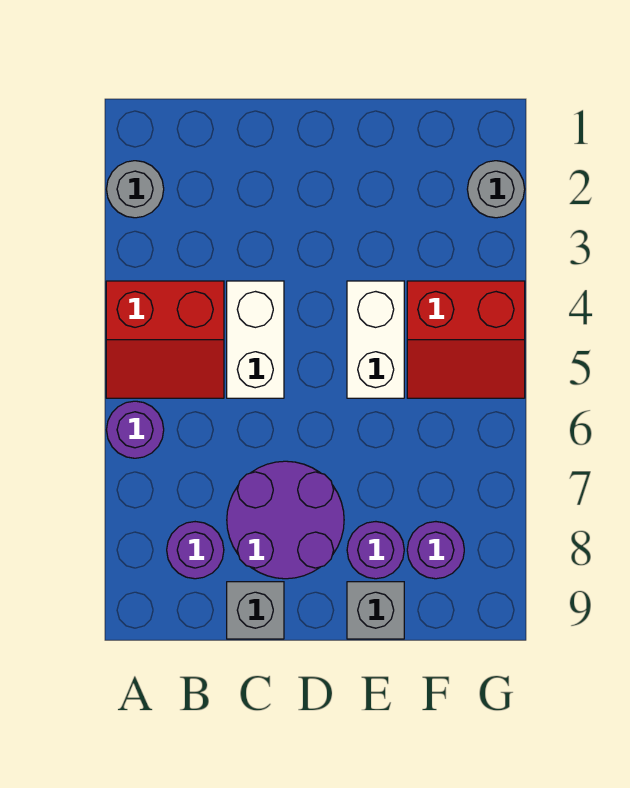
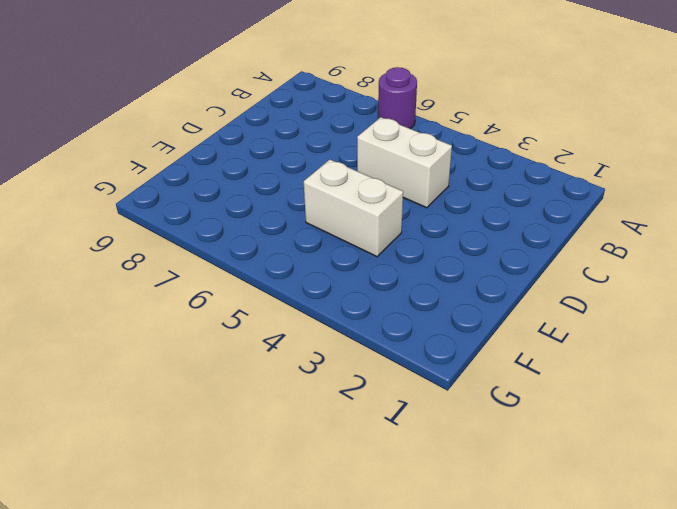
none -> grey round brick A2 level 1
none -> red slope A4:B5 level 1 top 4
none -> purple round brick B8 level 1

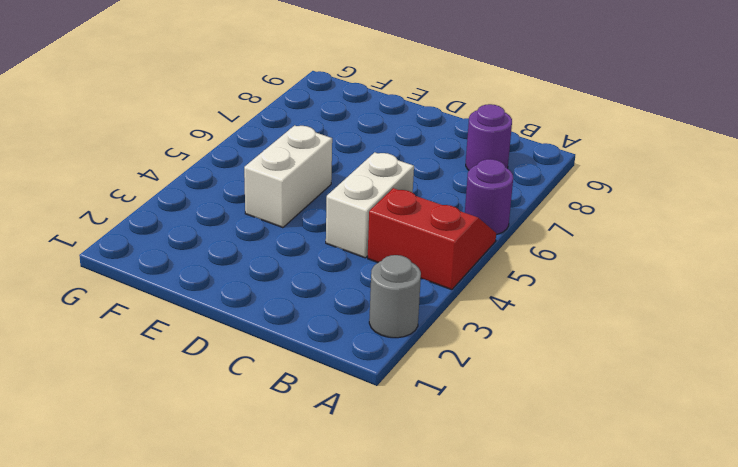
none -> purple round brick C7:D8 level 1
none -> grey brick C9 level 1
none -> purple round brick E8 level 1

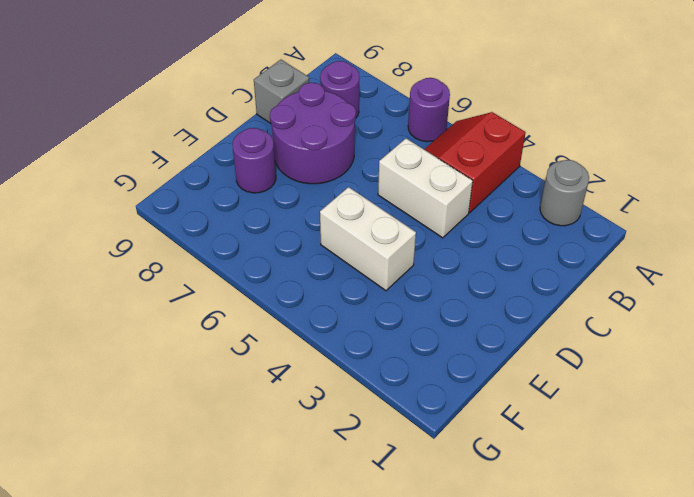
none -> grey brick E9 level 1
none -> red slope F4:G5 level 1 top 4
none -> purple round brick F8 level 1

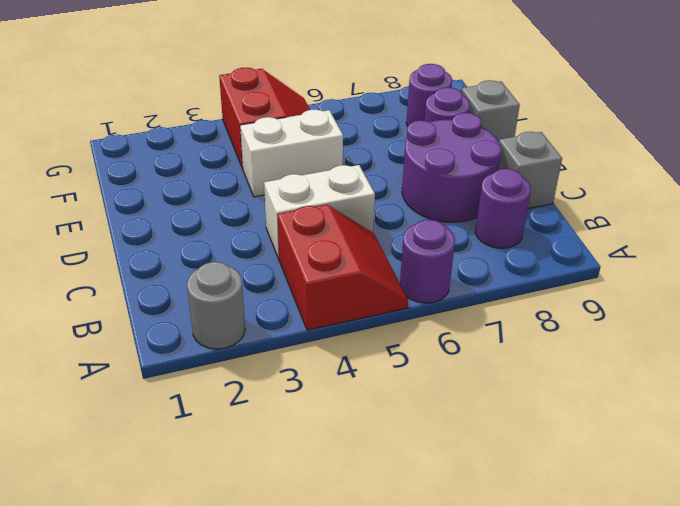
none -> grey round brick G2 level 1

